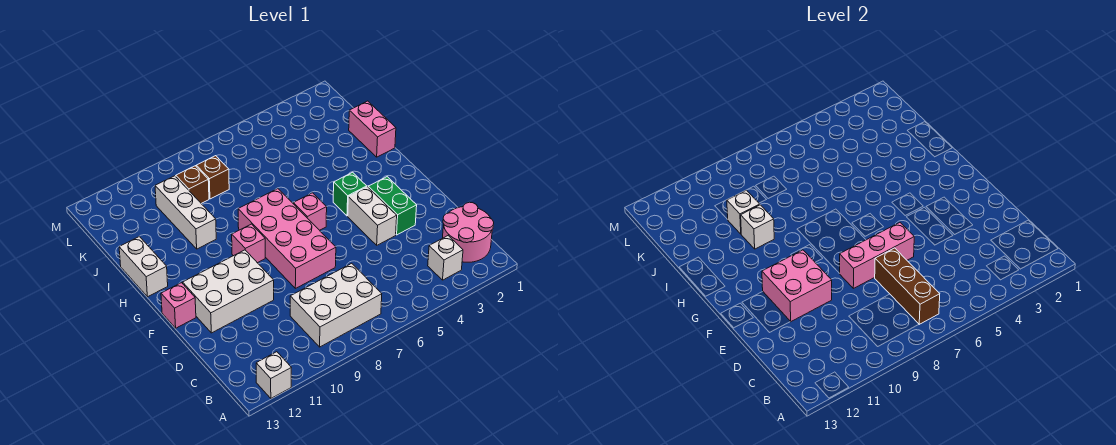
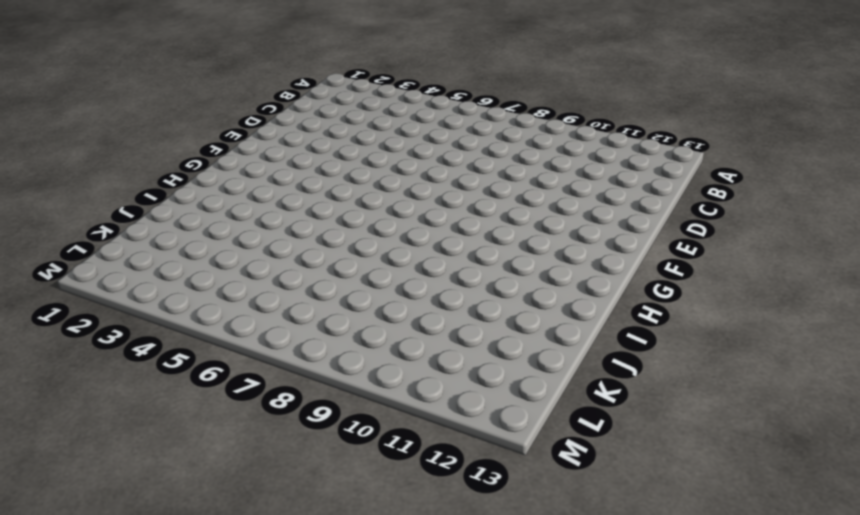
none -> white brick A12 level 1
none -> pink round brick B1:C2 level 1
none -> white brick B3 level 1

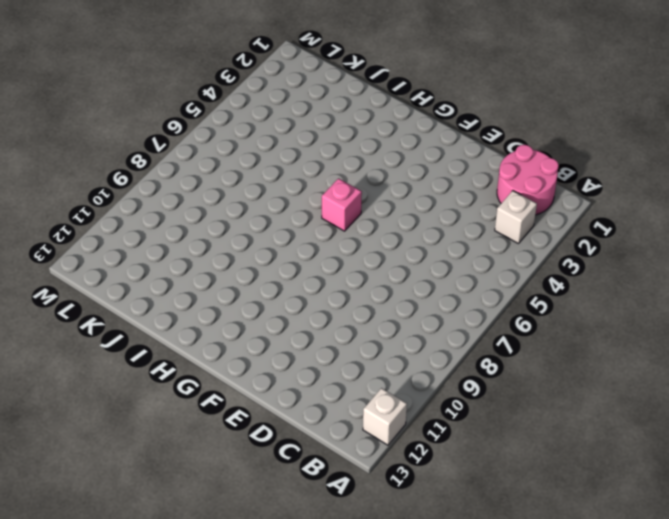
none -> white brick B7:C9 level 1
none -> green brick E3:F3 level 1
none -> white brick E4:F4 level 1

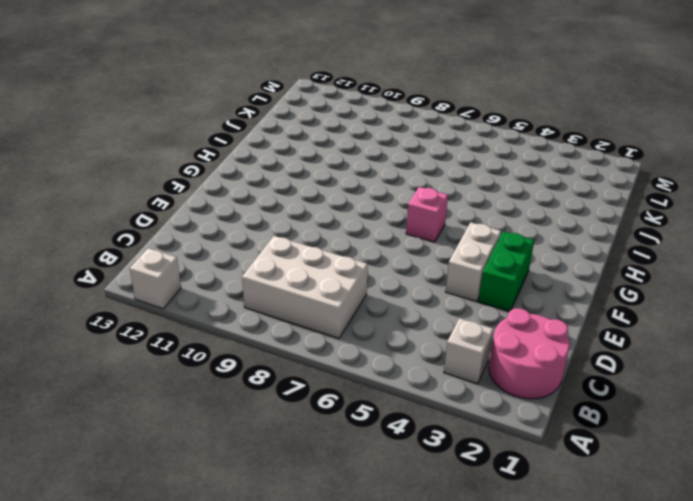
none -> pink brick E7:H8 level 1
none -> white brick E10:F12 level 1
none -> pink brick F13 level 1

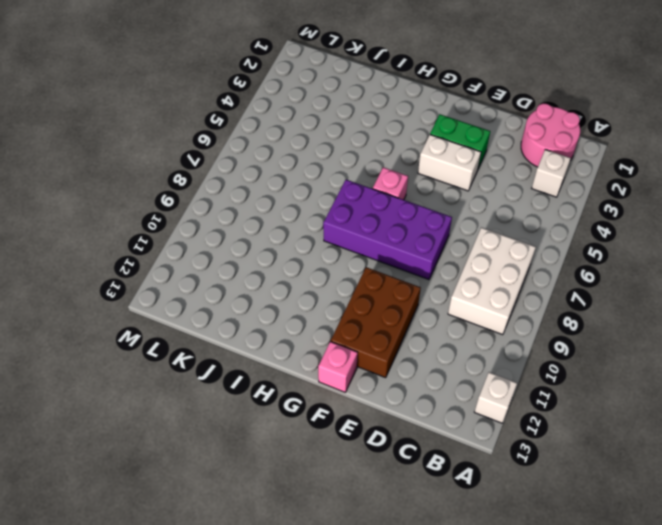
purple brick E7:H8 level 1 -> pink brick E7:H8 level 1
brown brick E10:F12 level 1 -> white brick E10:F12 level 1
none -> green brick G4 level 1
none -> pink brick G9 level 1
none -> white brick H13:I13 level 1

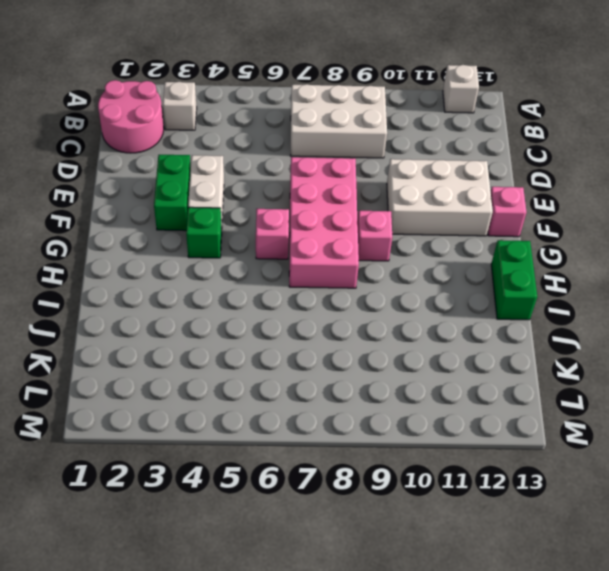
green brick H13:I13 level 1 -> white brick H13:I13 level 1
none -> pink brick I1:J1 level 1
none -> white brick I10:K10 level 1
none -> brown brick K8 level 1

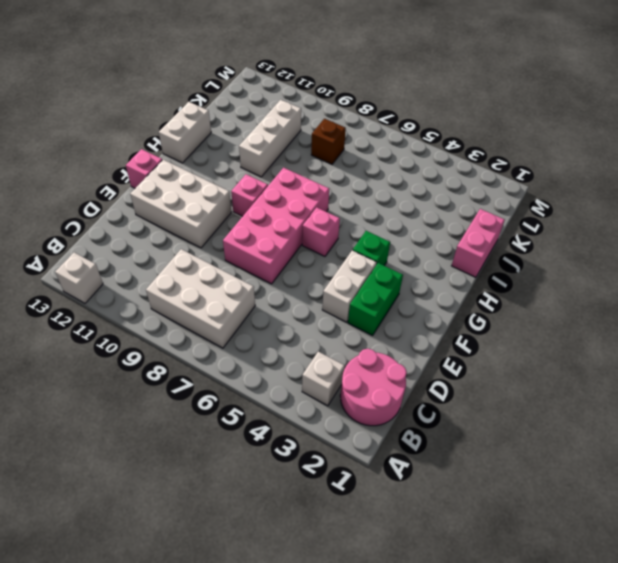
none -> brown brick K9 level 1
none -> brown brick B7:D7 level 2
none -> pink brick E6:E8 level 2

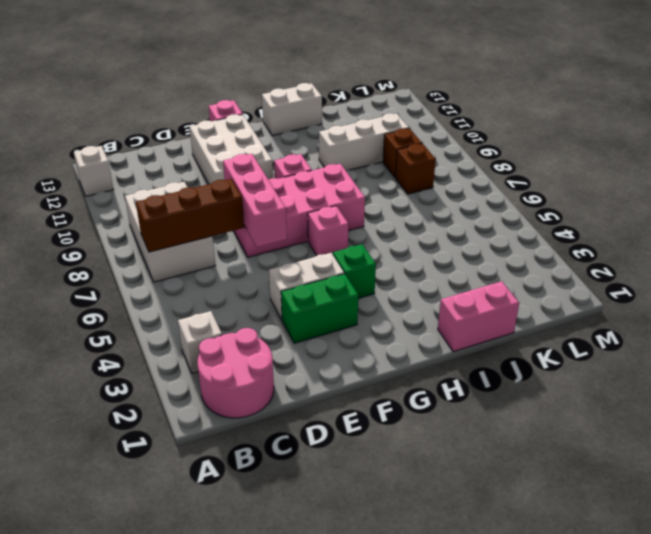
none -> pink brick E10:F11 level 2
none -> white brick I10 level 2
none -> white brick J10 level 2

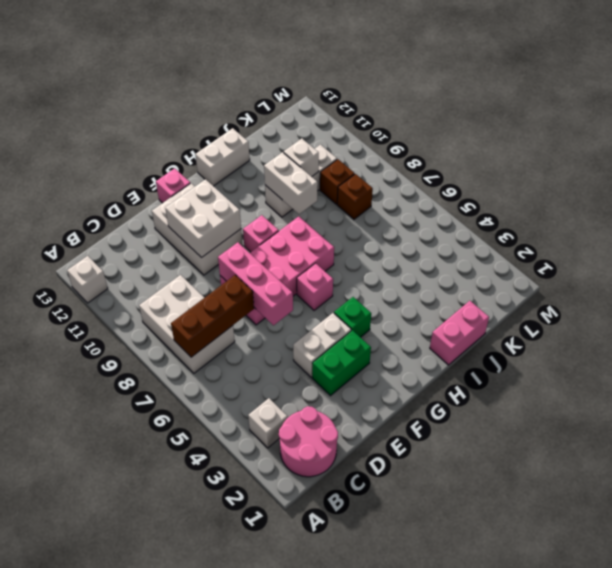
white brick E10:F11 level 2 -> pink brick E10:F11 level 2
white brick I9:I10 level 2 -> white brick I10 level 2

